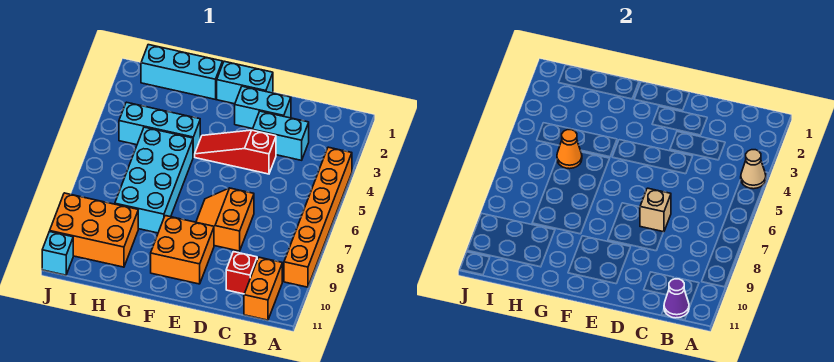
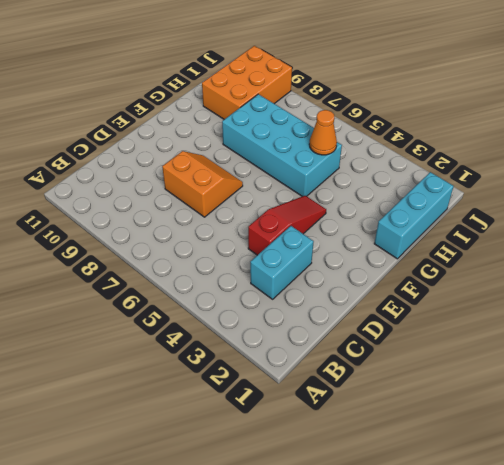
none -> orange brick A4:A9 level 1
none -> orange brick B10:B11 level 1
none -> red brick C10 level 1

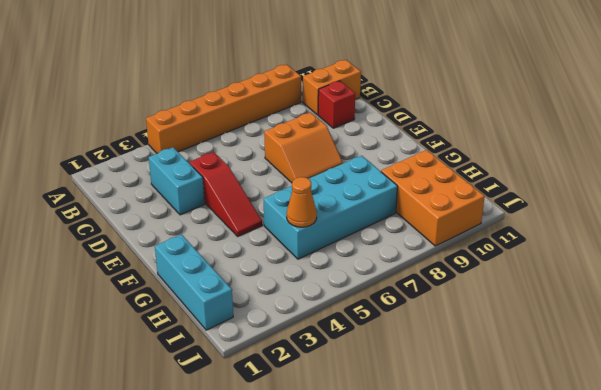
none -> cyan brick D2:E2 level 1
none -> cyan brick E1:F1 level 1
none -> orange brick E9:F10 level 1

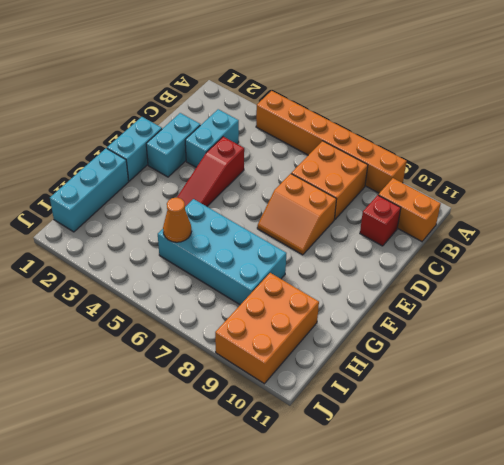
orange brick B7:C8 level 1 -> orange brick E9:F10 level 1
none -> cyan brick G4:I4 level 1
none -> cyan brick J11 level 1
none -> tan cone A4 level 2

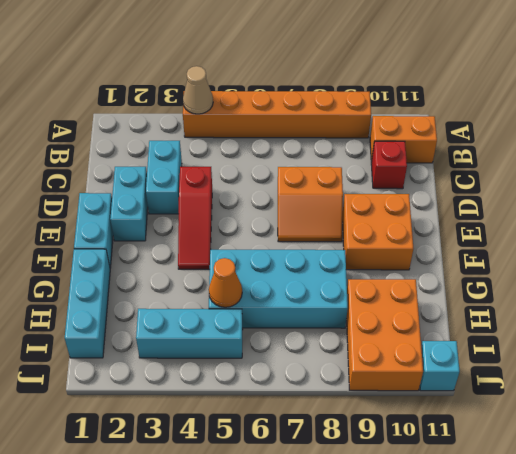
cyan brick I3:I5 level 1 -> cyan brick G4:I4 level 1
none -> purple cone B11 level 2
none -> tan brick D7 level 2

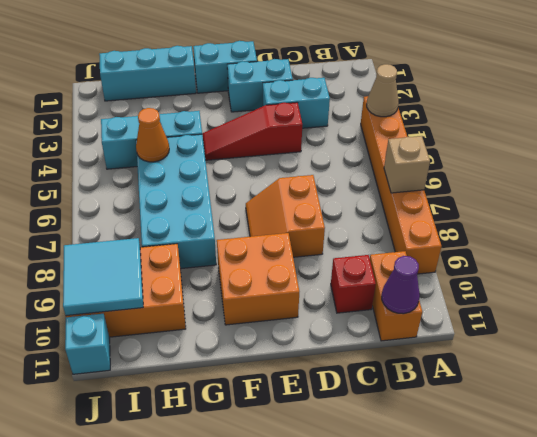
tan brick A7 level 2 -> tan brick D7 level 2
cyan tile I9:J10 level 2 -> none

